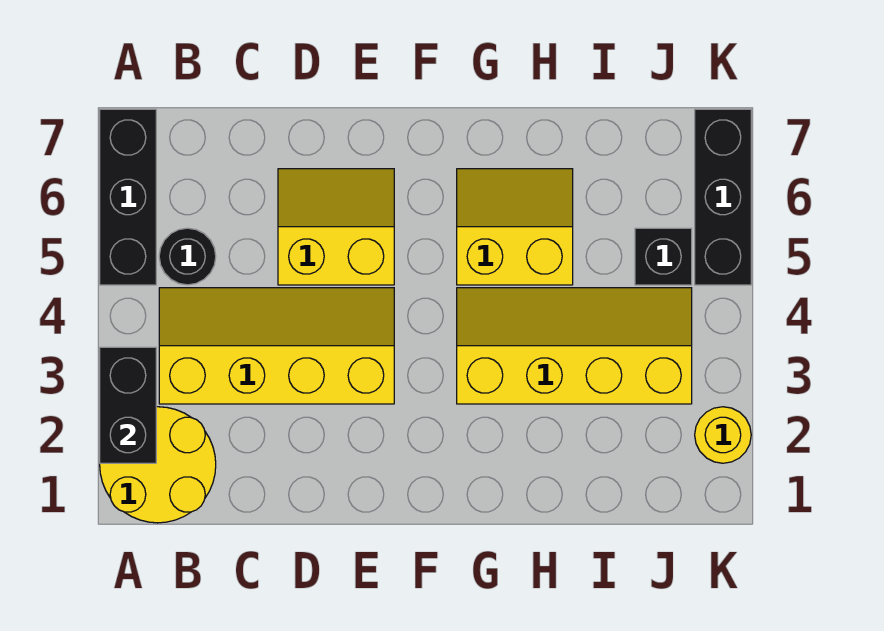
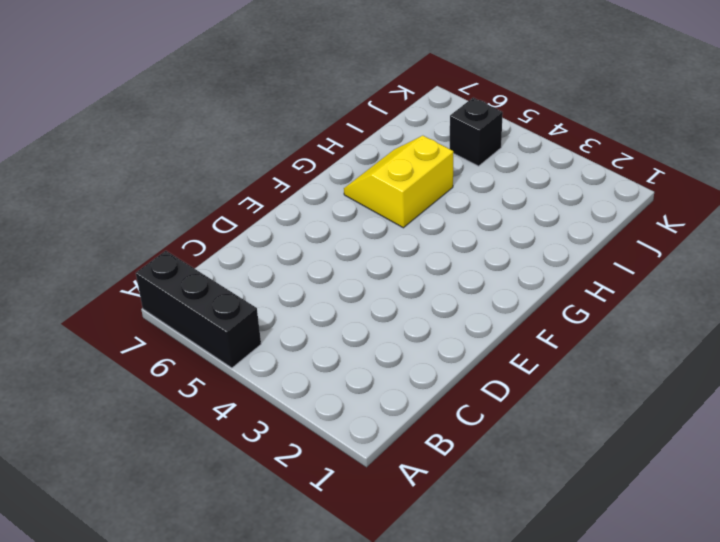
none -> yellow round brick A1:B2 level 1
none -> yellow slope B3:E4 level 1 top 3

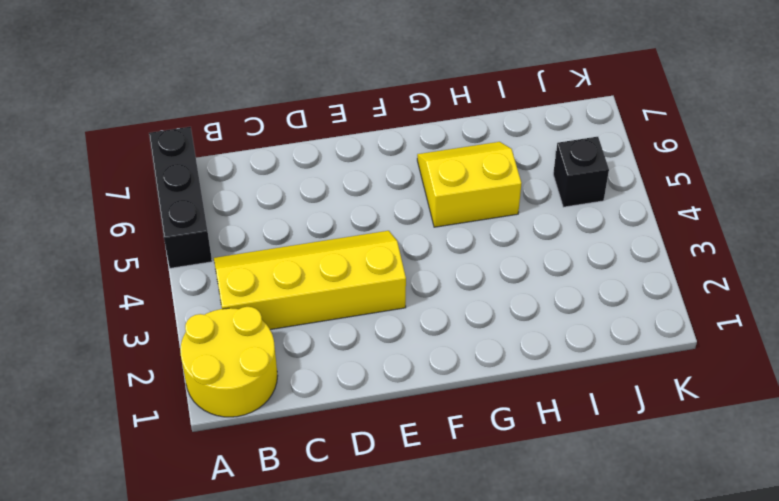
none -> black round brick B5 level 1
none -> yellow slope D5:E6 level 1 top 5

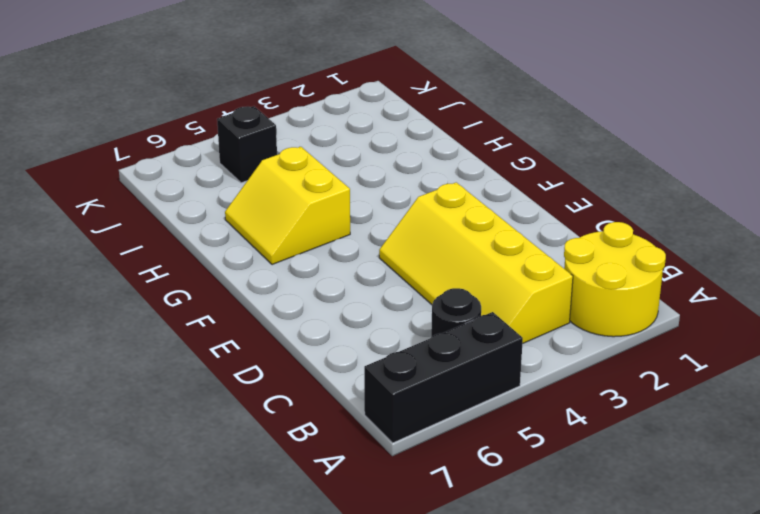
none -> yellow slope D5:E6 level 1 top 5
none -> yellow slope G3:J4 level 1 top 3

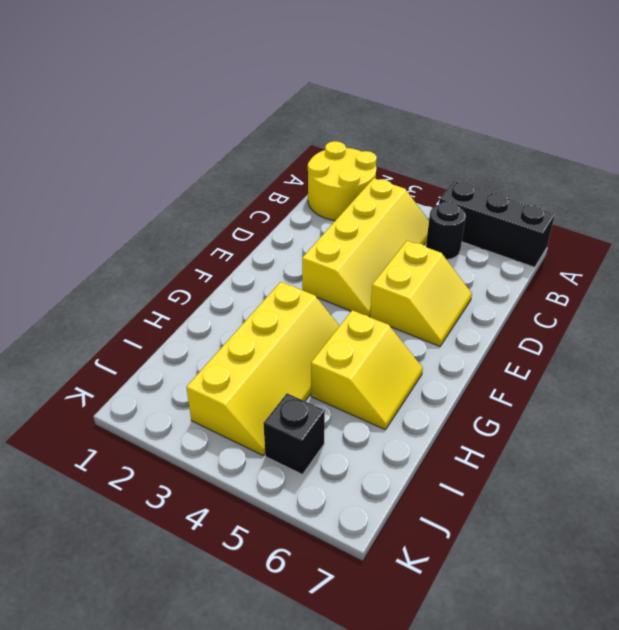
none -> yellow round brick K2 level 1
none -> black brick K5:K7 level 1

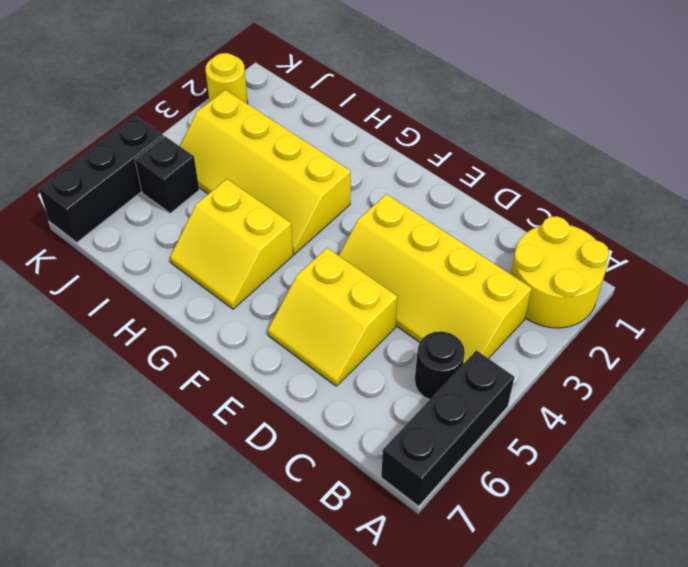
none -> black brick A2:A3 level 2

